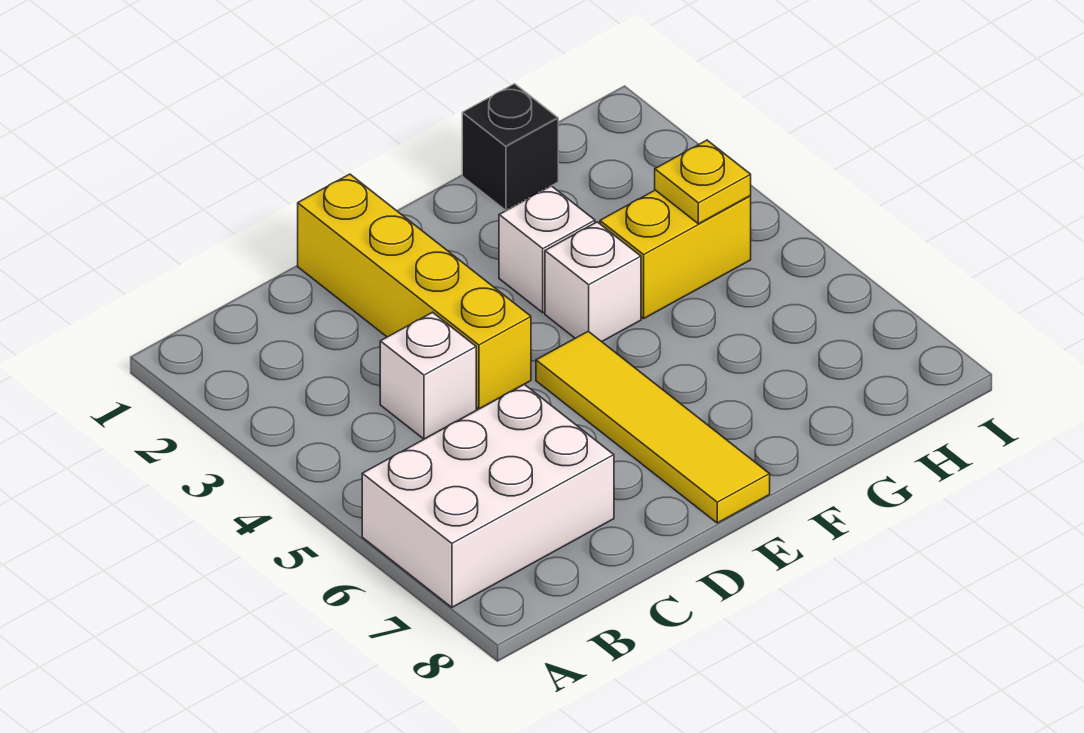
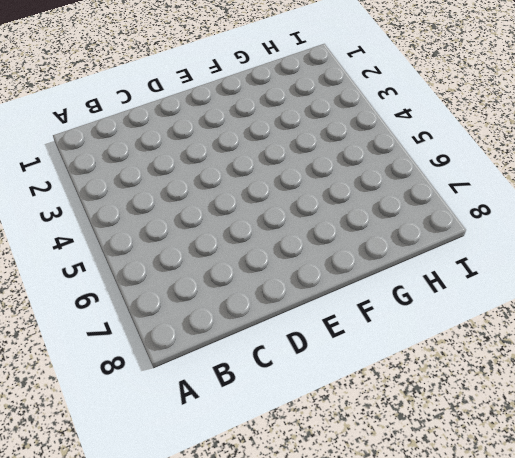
none -> white brick A6:C7 level 1
none -> white brick C4 level 1

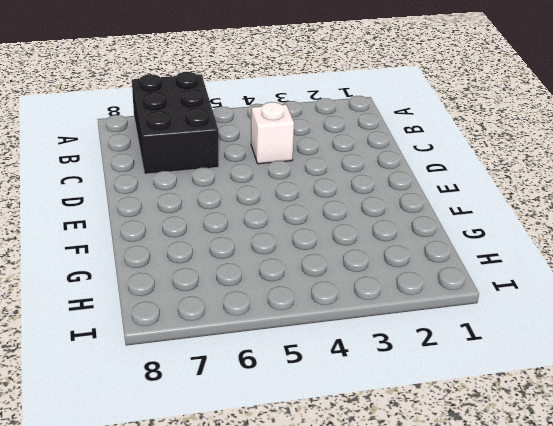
black brick A6:C7 level 1 -> white brick A6:C7 level 1
none -> yellow brick D1:D4 level 1
none -> yellow tile E5:E8 level 1

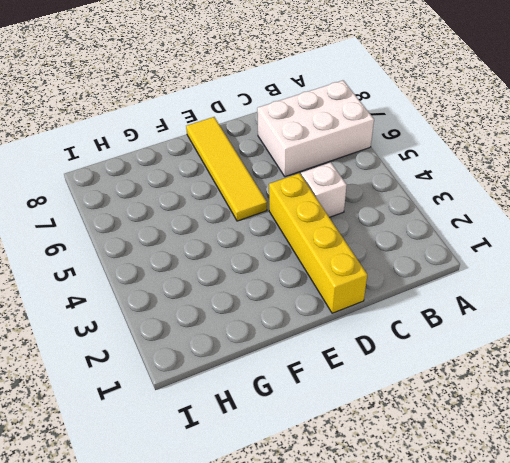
none -> white brick F3 level 1
none -> white brick F4 level 1

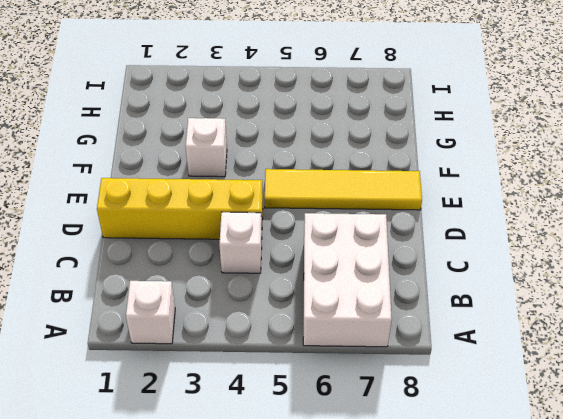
white brick A2 level 1 -> white brick F4 level 1
none -> black brick G1 level 1
none -> yellow brick G4:H4 level 1

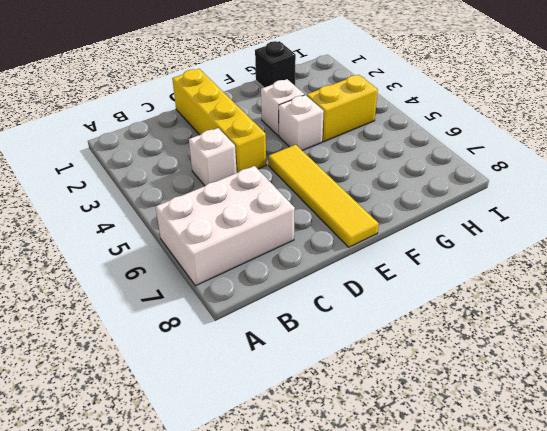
none -> yellow plate H4 level 2

